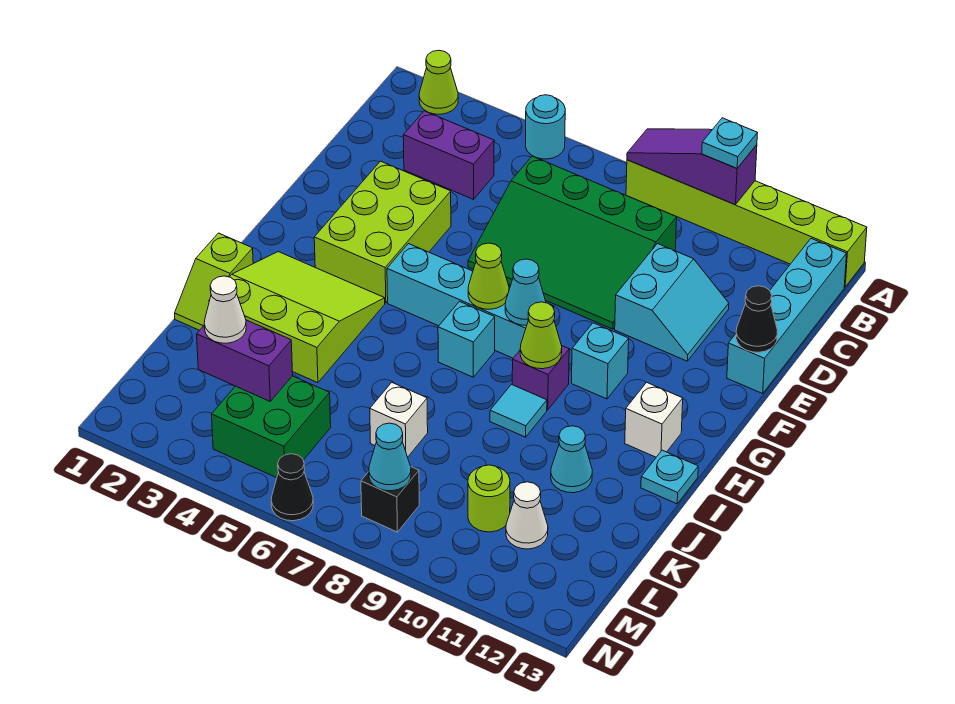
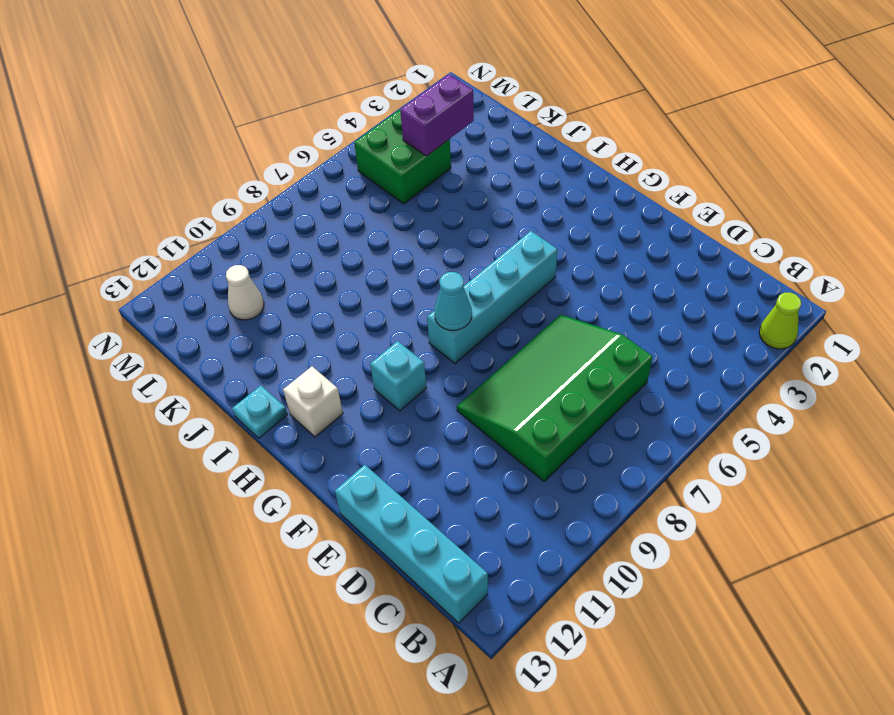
none -> cyan round brick A5 level 1
none -> lime brick A8:A13 level 1
none -> purple brick C3:C4 level 1
none -> cyan slope D10:E11 level 1 top 10

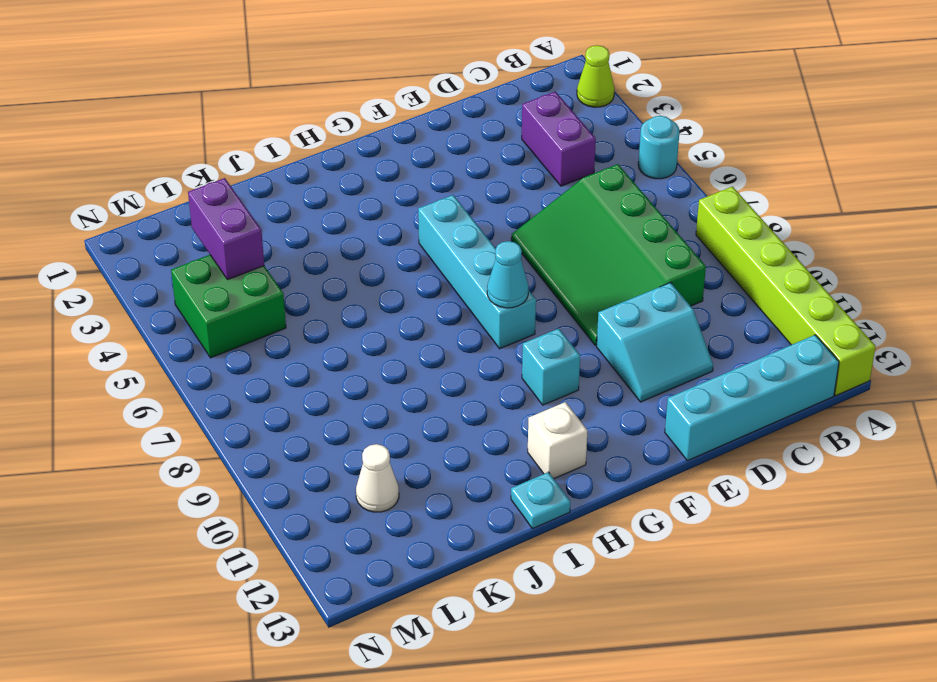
none -> lime brick E3:G4 level 1
none -> lime slope H2:J4 level 1 top J
none -> cyan brick H7 level 1
none -> purple brick H9 level 1

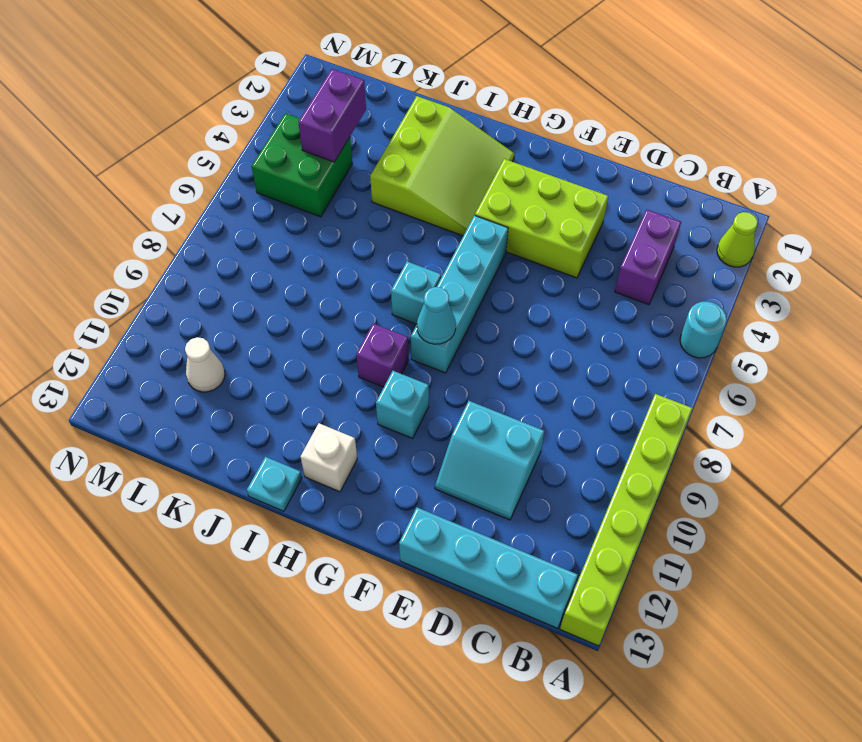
none -> green slope C6:E9 level 1 top C
none -> lime slope I1:J1 level 1 top I
none -> cyan tile I9 level 1
none -> cyan cone J11 level 1

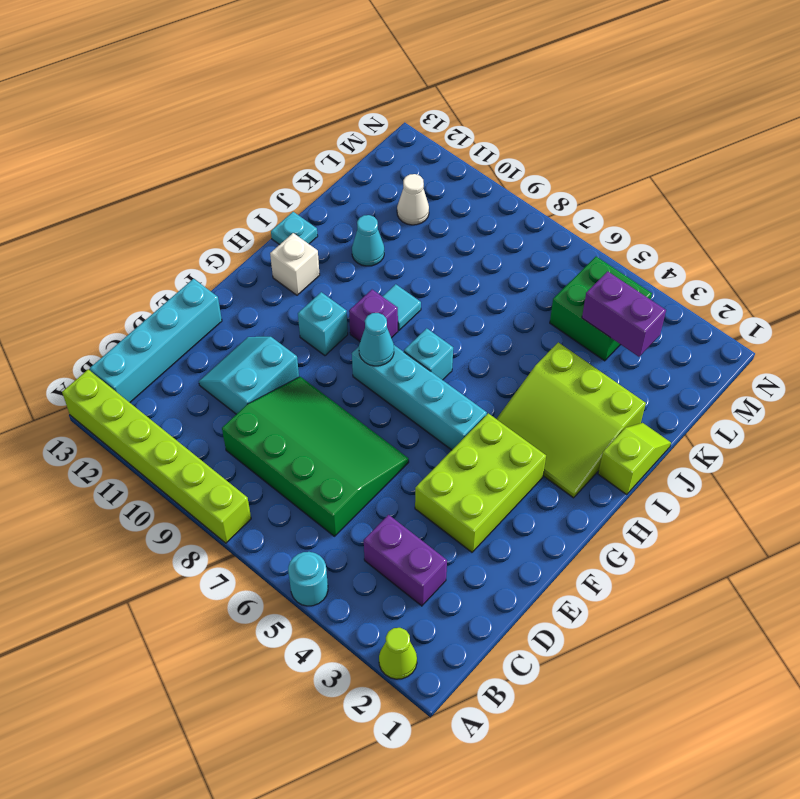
none -> white brick K7 level 1
none -> lime round brick L10 level 1
none -> black brick M8 level 1
none -> black cone N6 level 1

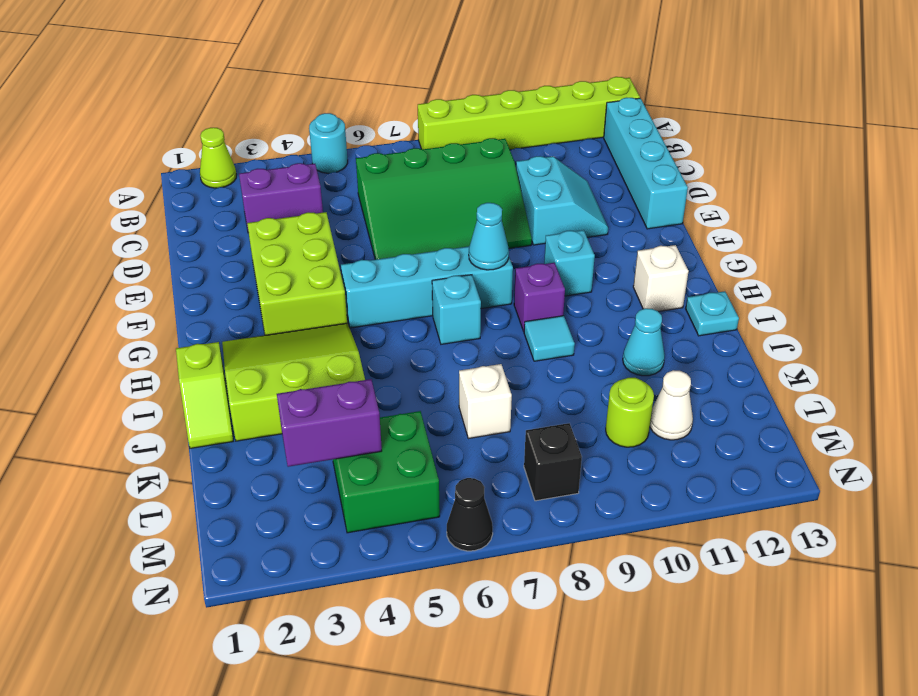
none -> purple slope A8:A10 level 2 top 10
none -> black cone E13 level 2
none -> lime cone G7 level 2
none -> lime cone H9 level 2

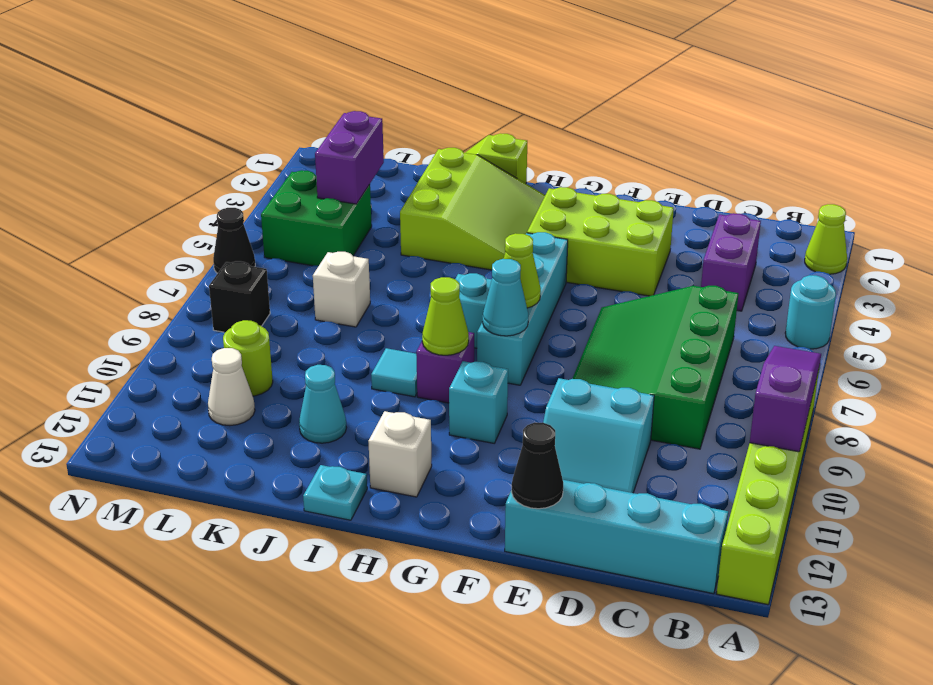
none -> cyan cone M8 level 2
none -> cyan plate A10 level 3
none -> white cone L3 level 3

